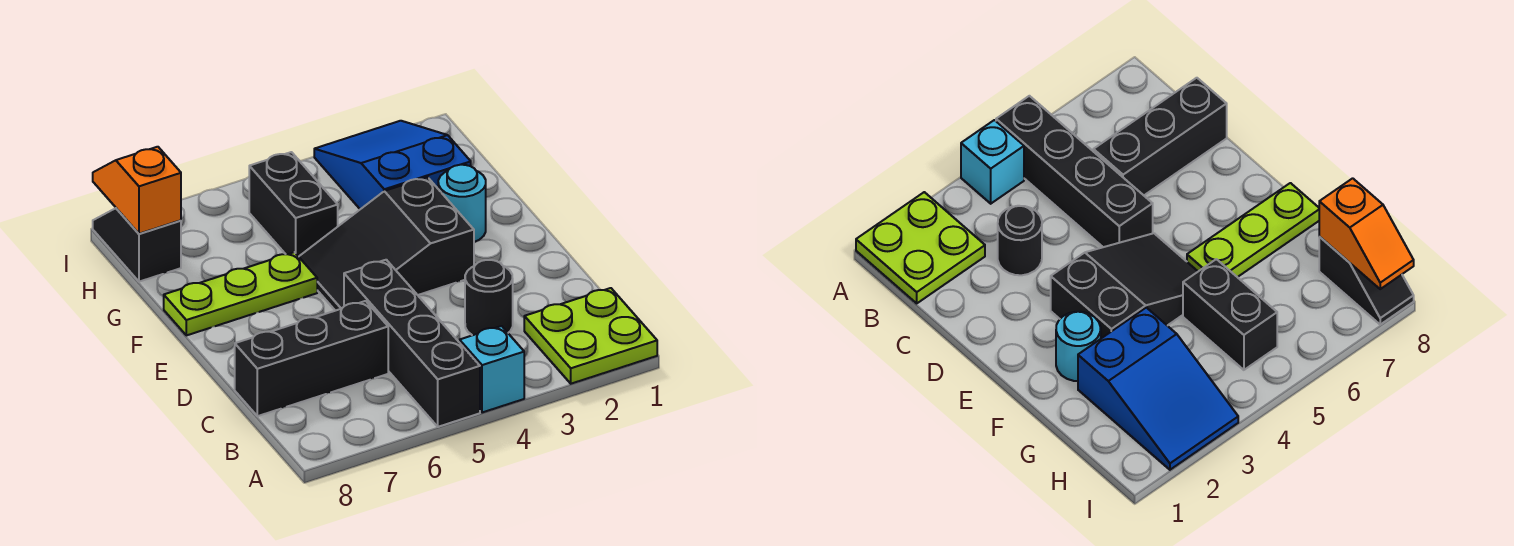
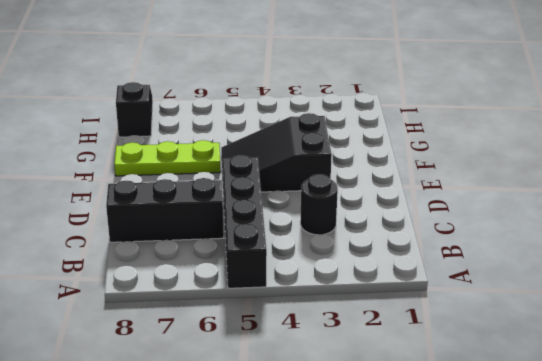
none -> lime plate A1:B2 level 1
none -> cyan brick A4 level 1
none -> cyan round brick F2 level 1

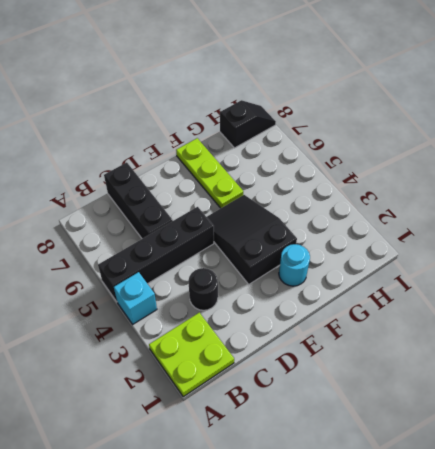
none -> blue slope G2:I3 level 1 top G
none -> black brick G5:H5 level 1
none -> orange slope H8:I8 level 2 top H

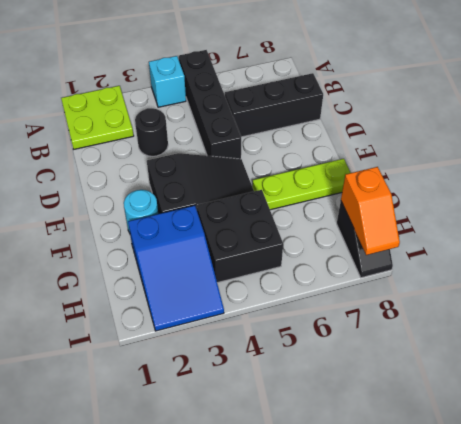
black brick G4:H5 level 1 -> black brick G5:H5 level 1

